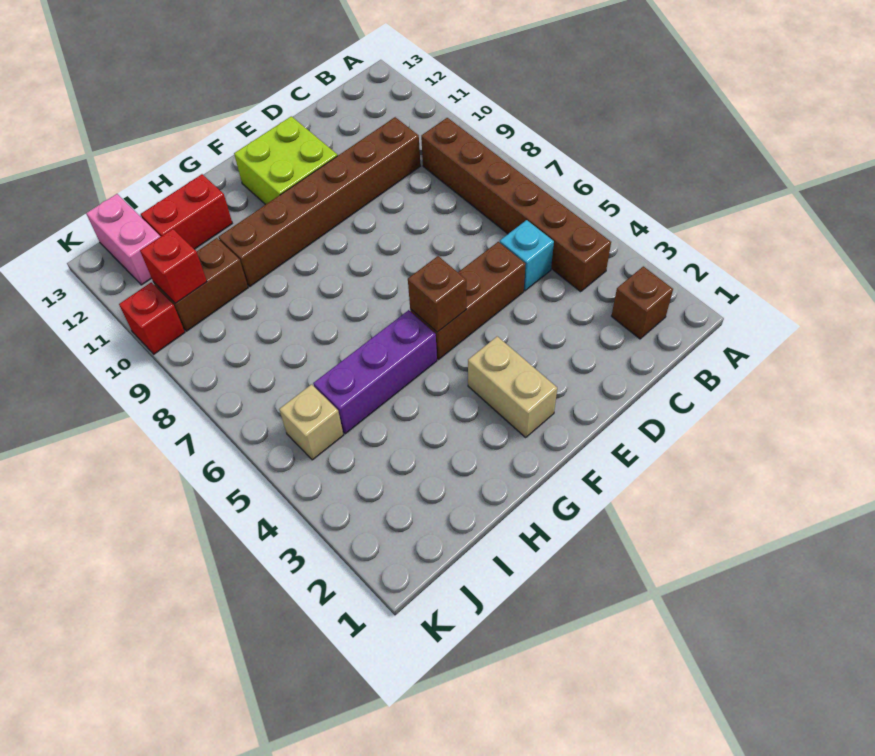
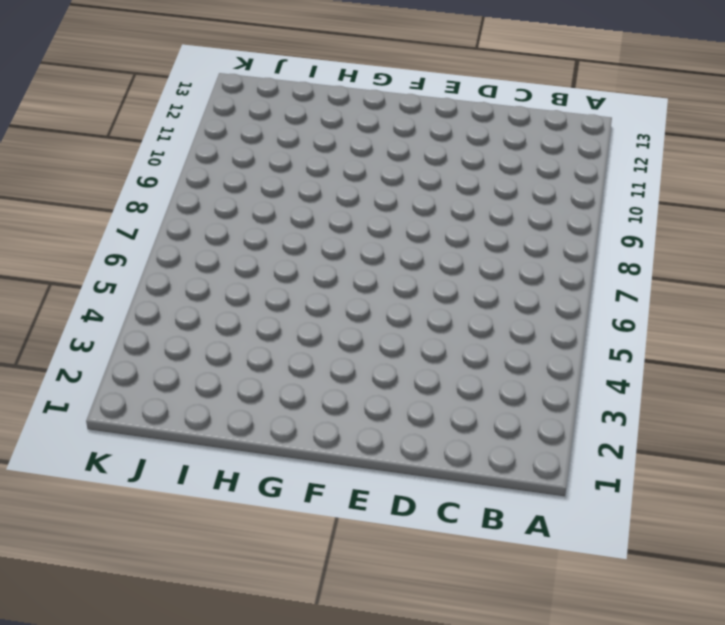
none -> brown brick B2 level 1
none -> brown brick B4:B9 level 1
none -> cyan brick C5 level 1

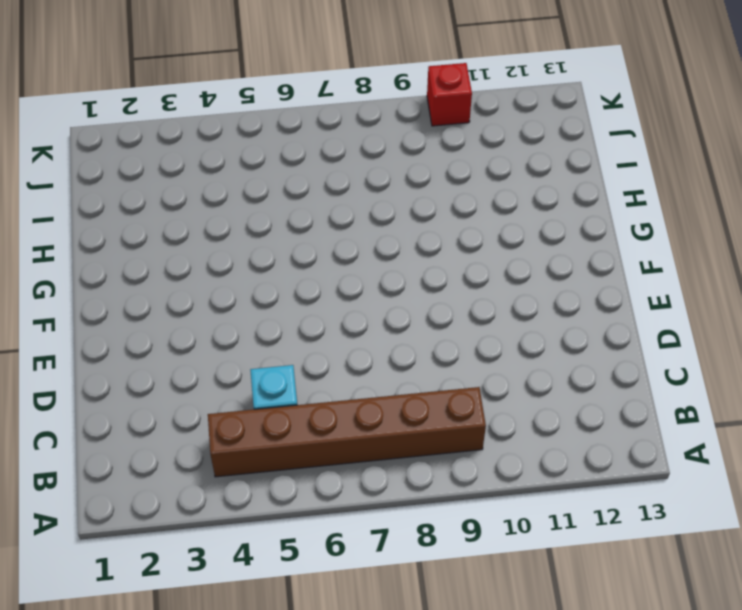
none -> brown brick B2 level 1
none -> brown brick C10:H10 level 1
none -> brown brick D5:F5 level 1

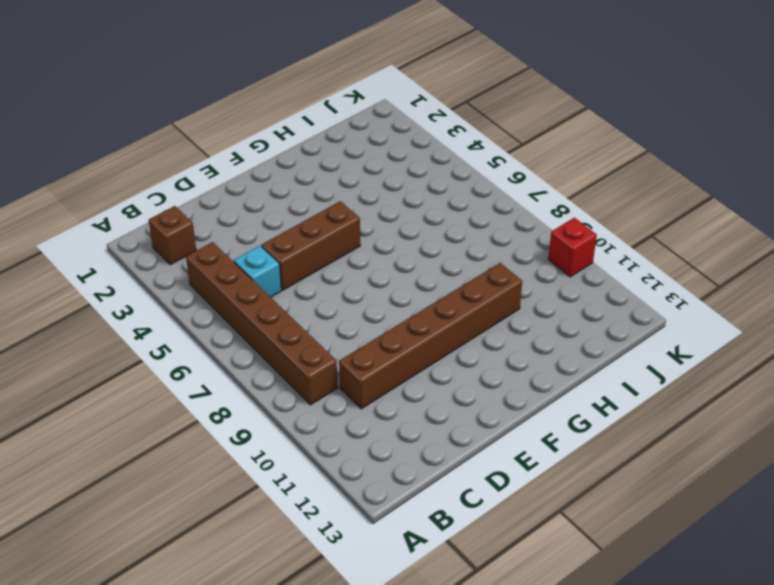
none -> lime brick E11:F12 level 1
none -> tan brick F2:F3 level 1
none -> purple brick G5:I5 level 1

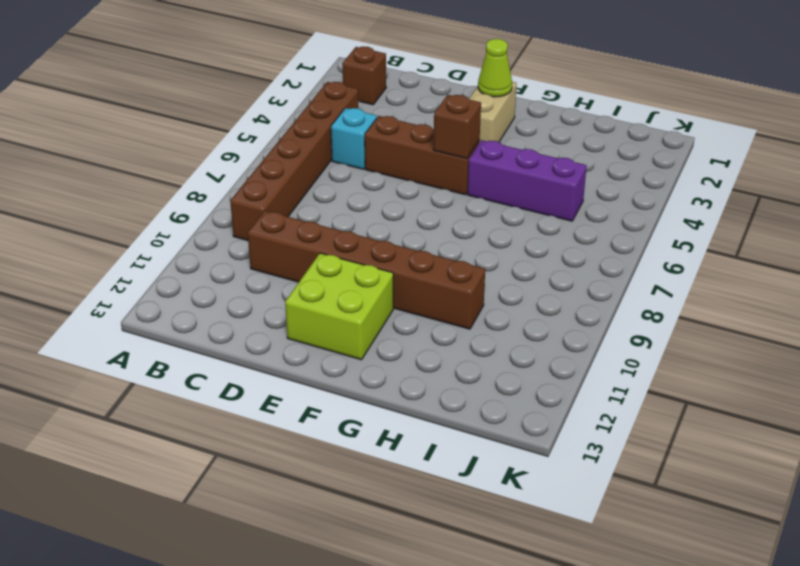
lime cone F2 level 2 -> none
none -> red brick H12:I12 level 1
none -> brown brick I10:J10 level 1
none -> tan brick J5 level 1

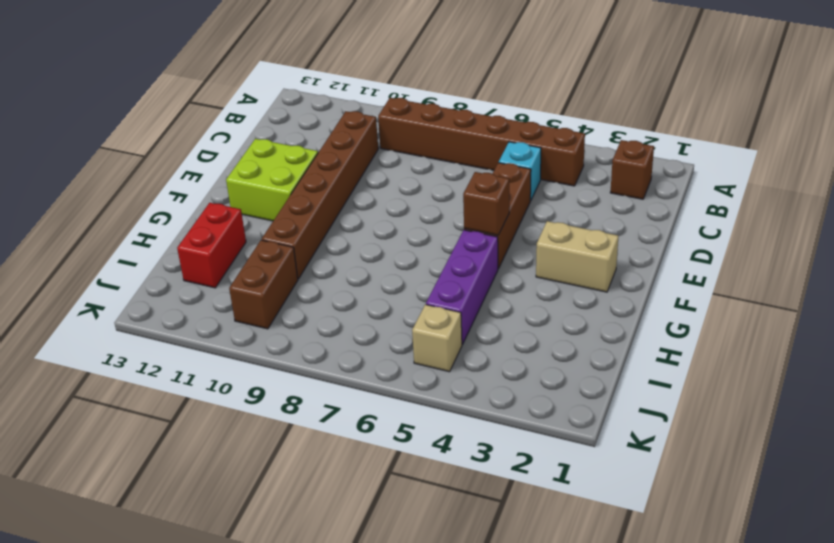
none -> pink brick J12:J13 level 1
none -> red brick K10 level 1
none -> red brick J10 level 2

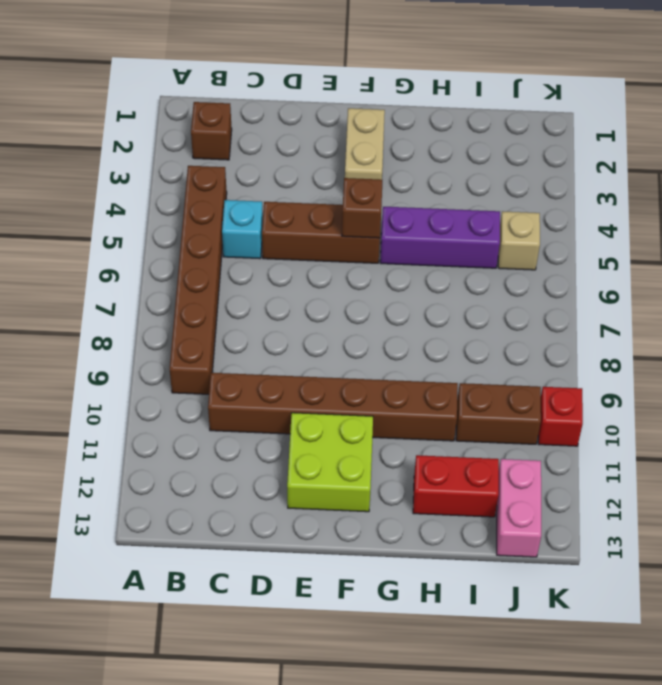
none -> red brick J10 level 2

